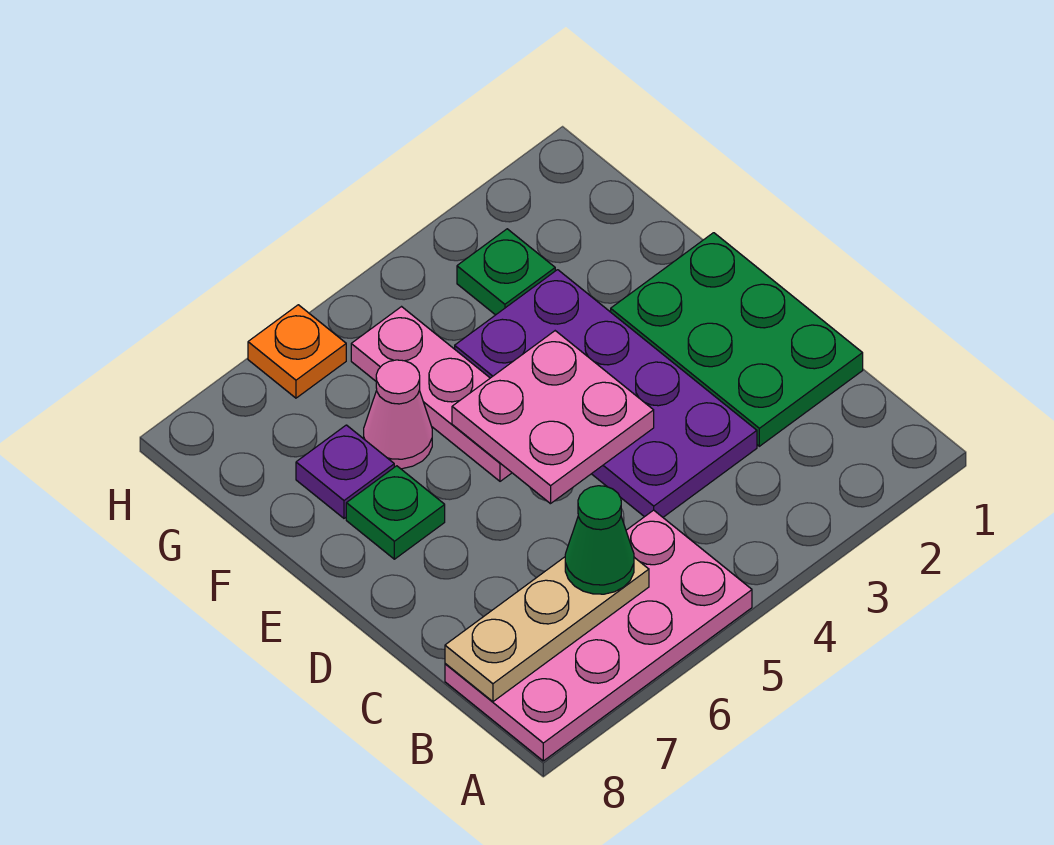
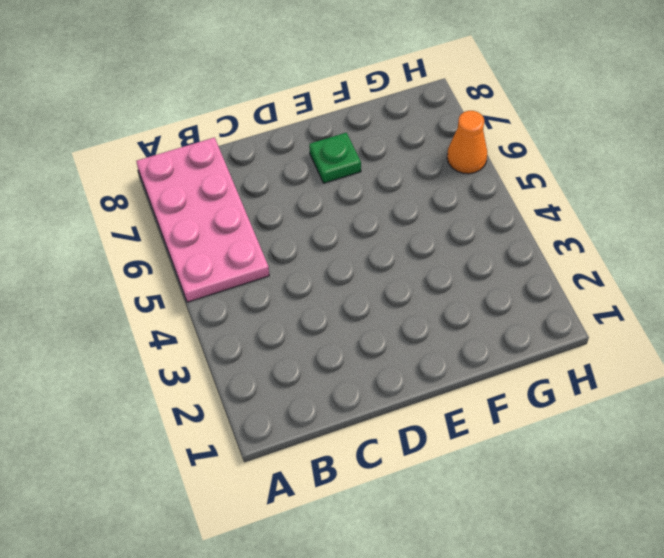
orange cone H6 level 1 -> orange plate H6 level 1
none -> green plate C1:E2 level 1
none -> purple plate C3:F4 level 1
none -> pink plate E5:G5 level 1

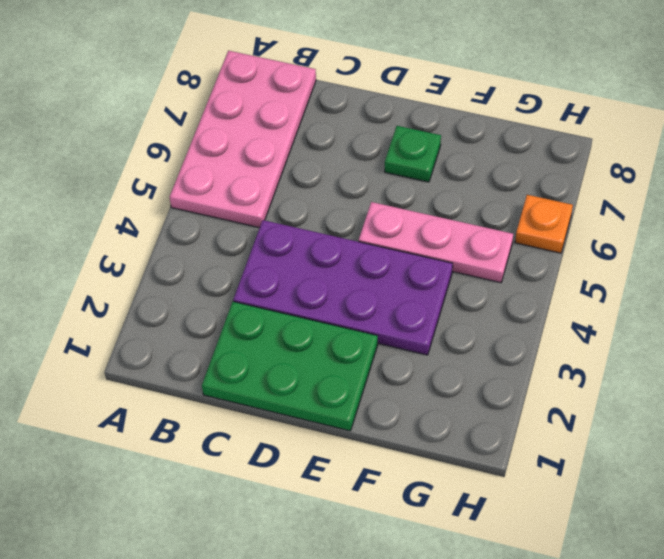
none -> pink cone F6 level 1
none -> purple plate F7 level 1
none -> green plate G3 level 1

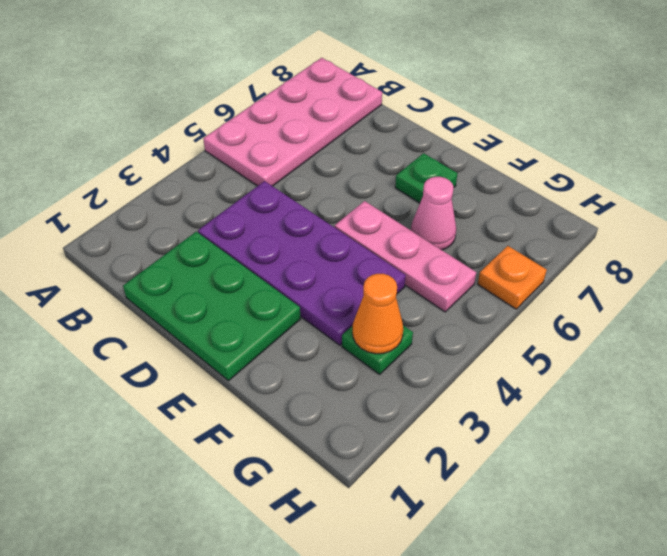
orange cone G3 level 2 -> none
none -> purple plate F7 level 1
none -> tan plate B6:B8 level 2
none -> pink plate D4:E5 level 2

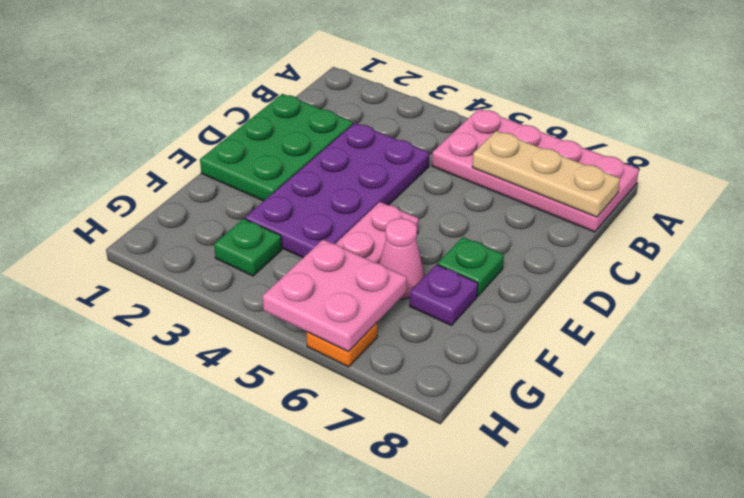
pink plate G5:H6 level 2 -> pink plate D4:E5 level 2
none -> green cone B6 level 3

